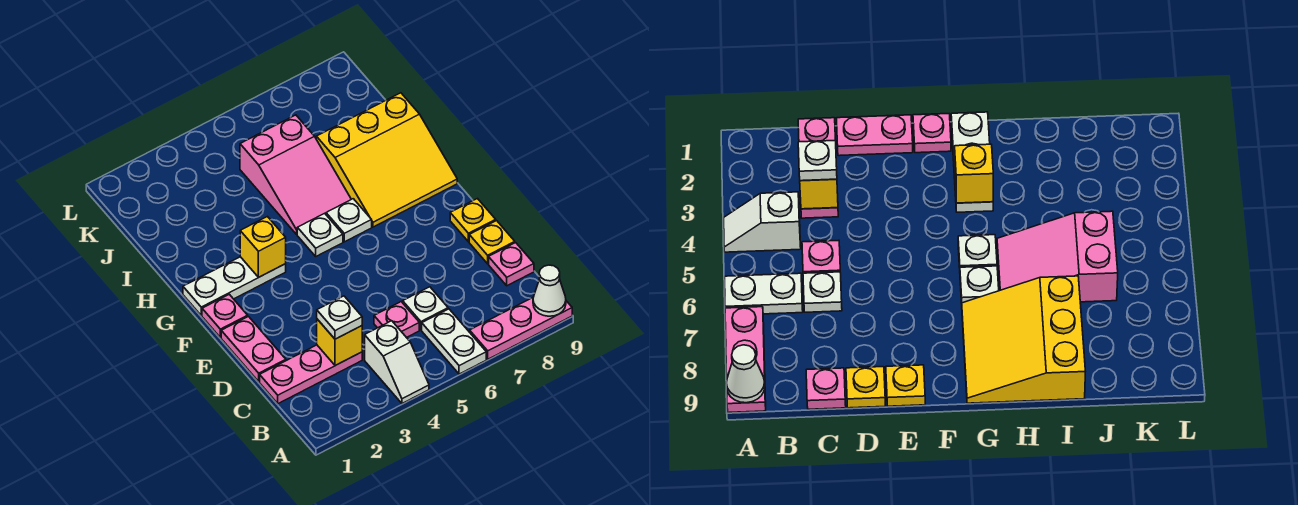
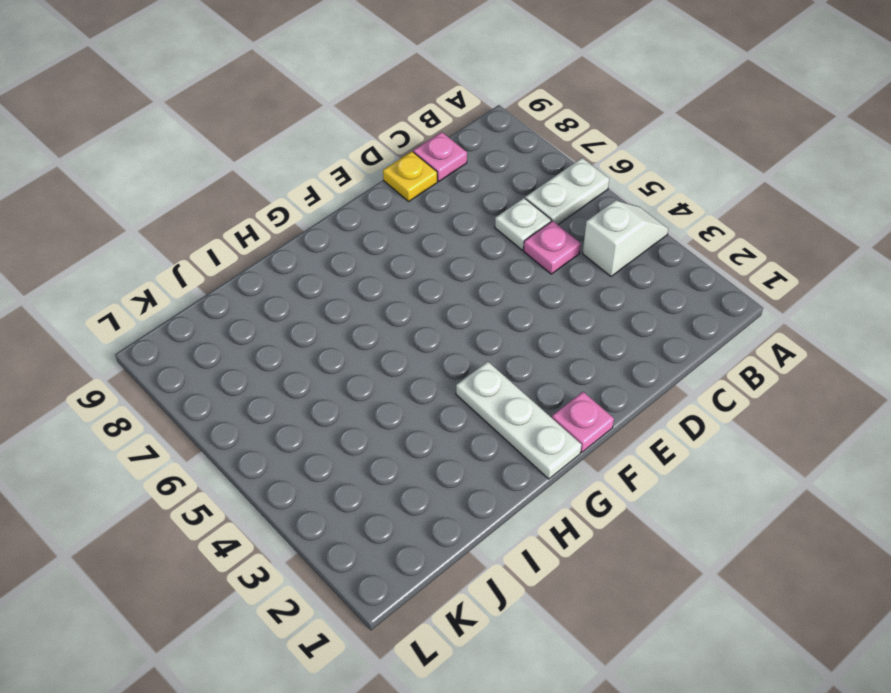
none -> pink plate A7:A9 level 1
none -> pink plate C1:C3 level 1
none -> pink plate D1:E1 level 1

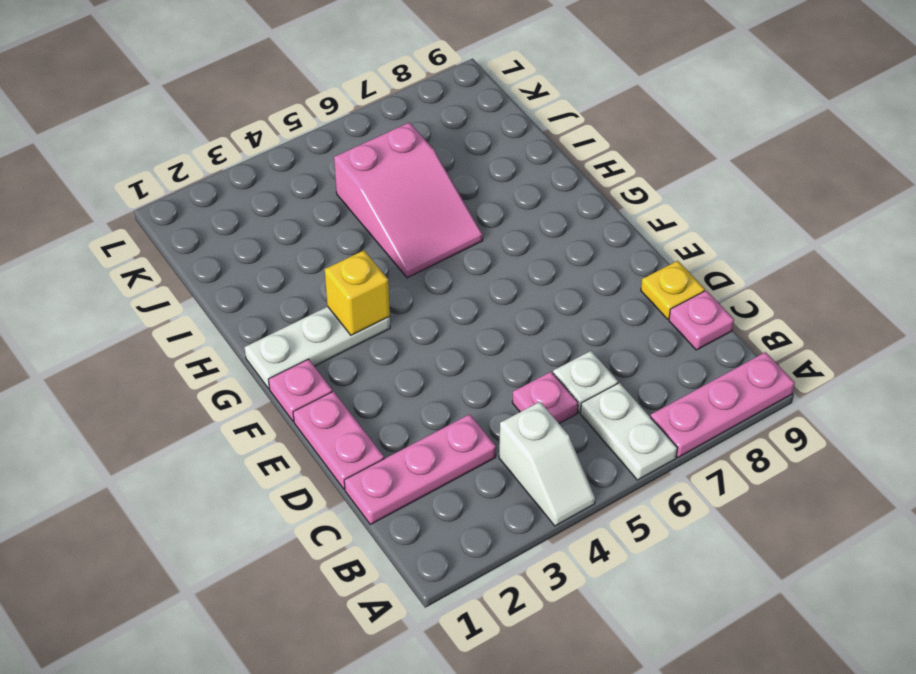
none -> yellow plate E9 level 1
none -> white plate G5 level 1
none -> white plate G6 level 1

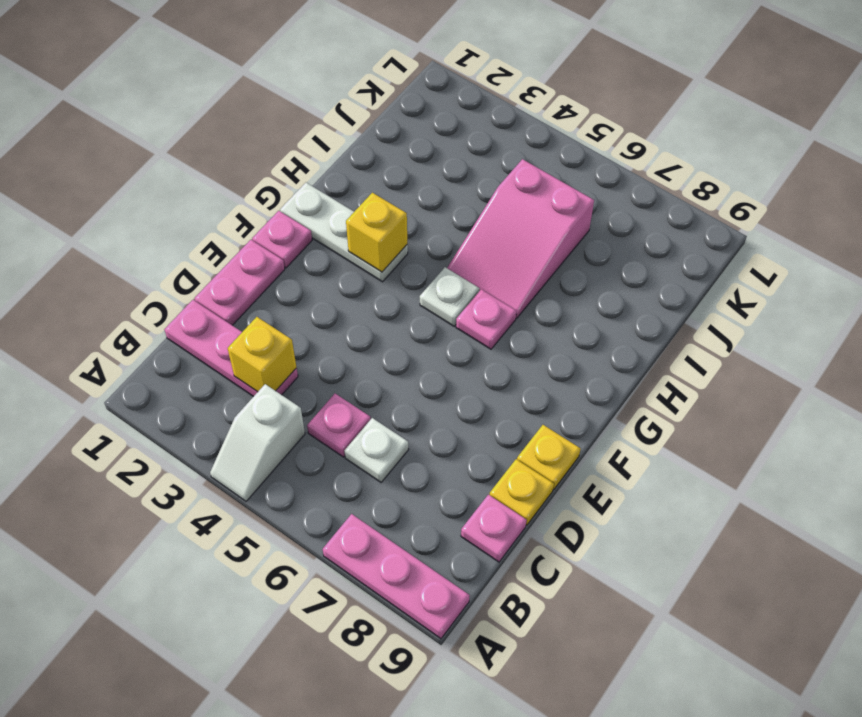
pink plate G6 level 1 -> white plate G6 level 1
none -> white plate A6:B6 level 1
none -> yellow slope G7:I9 level 1 top I
none -> white cone A9 level 2

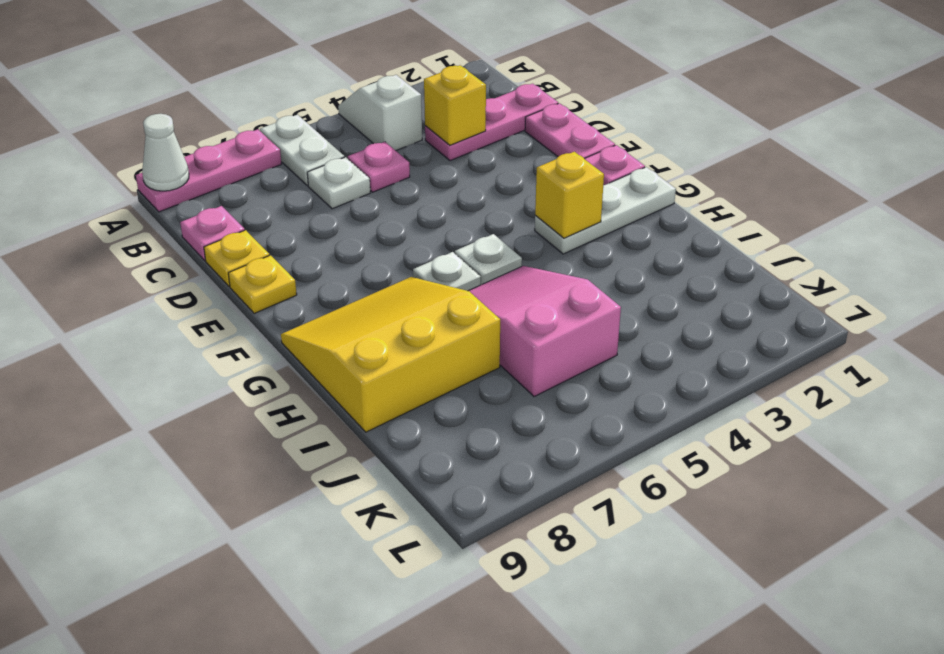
none -> white plate C3 level 3

